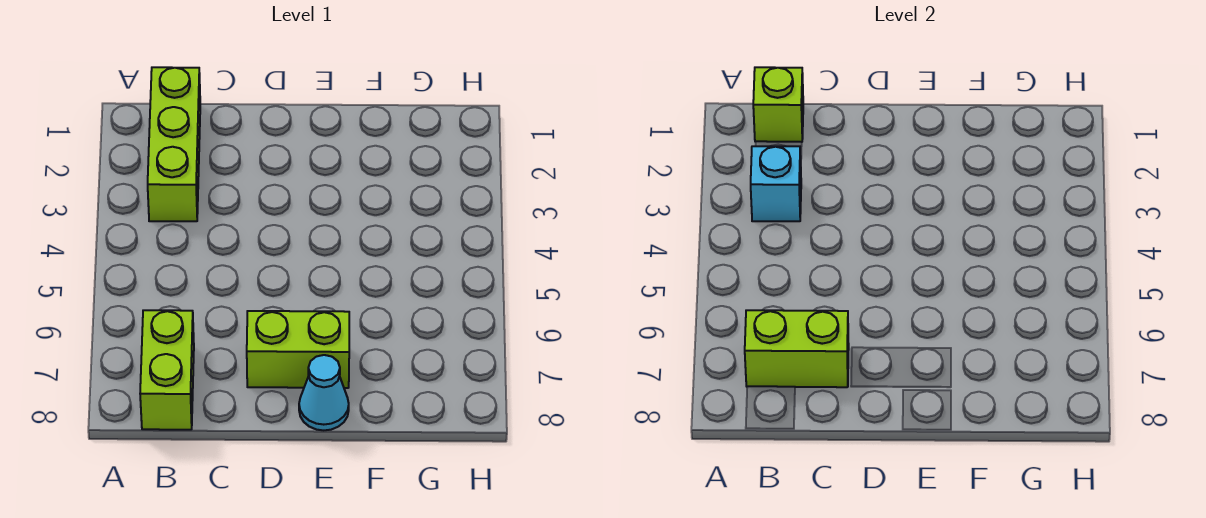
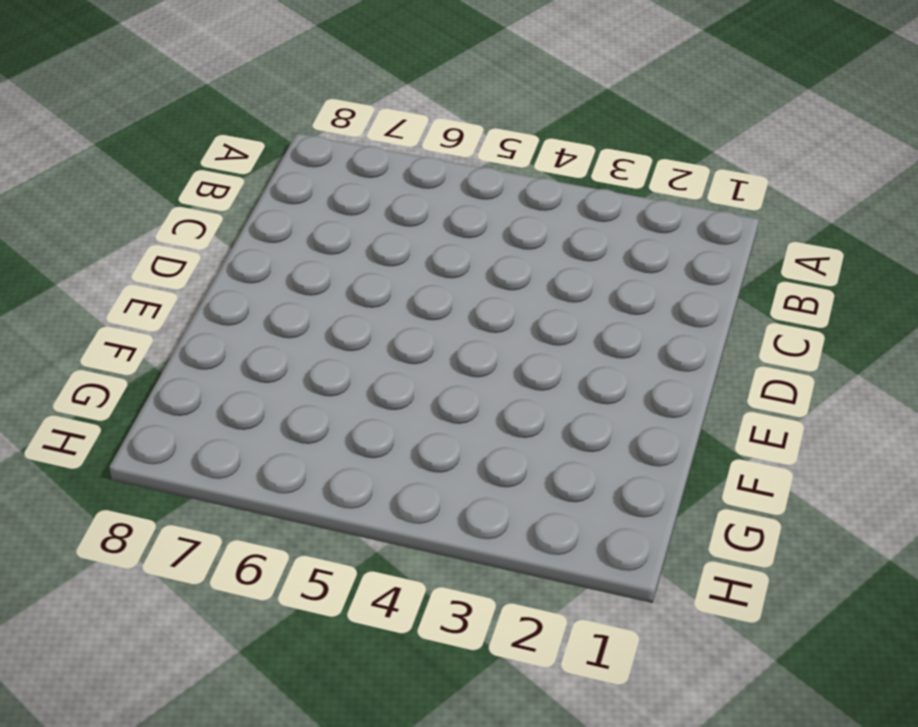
none -> lime brick B1:B3 level 1
none -> lime brick B7:B8 level 1

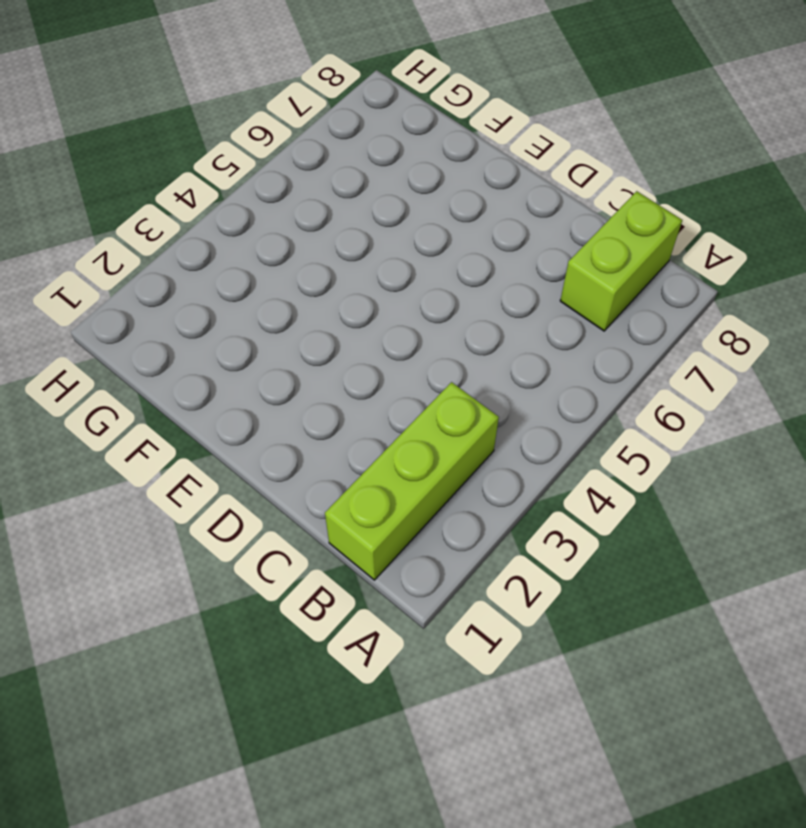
none -> lime brick D7:E7 level 1
none -> cyan cone E8 level 1

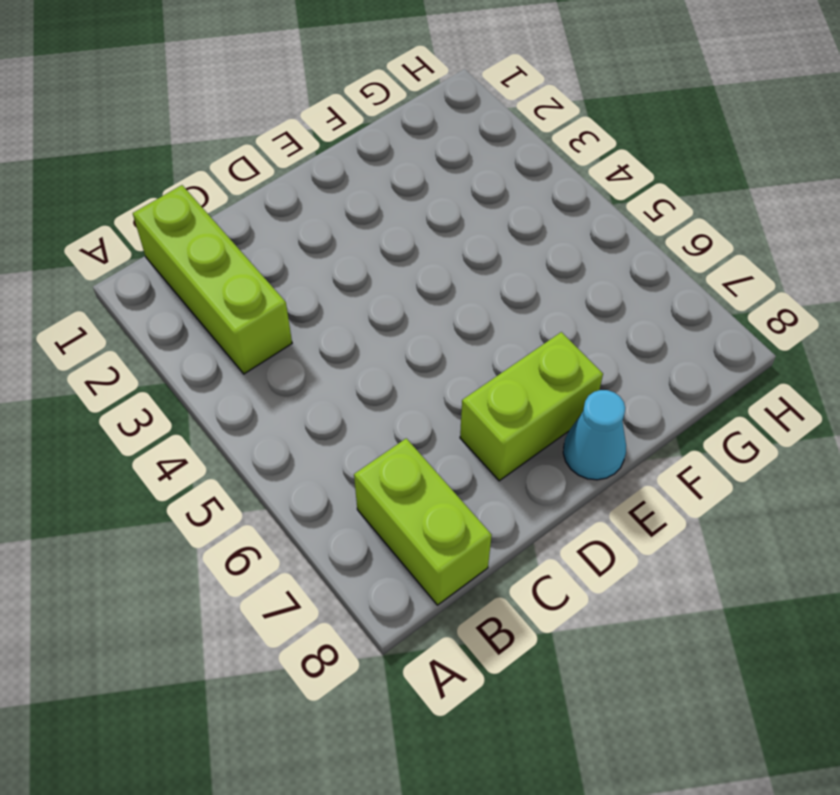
none -> lime brick B1 level 2
none -> cyan brick B3 level 2

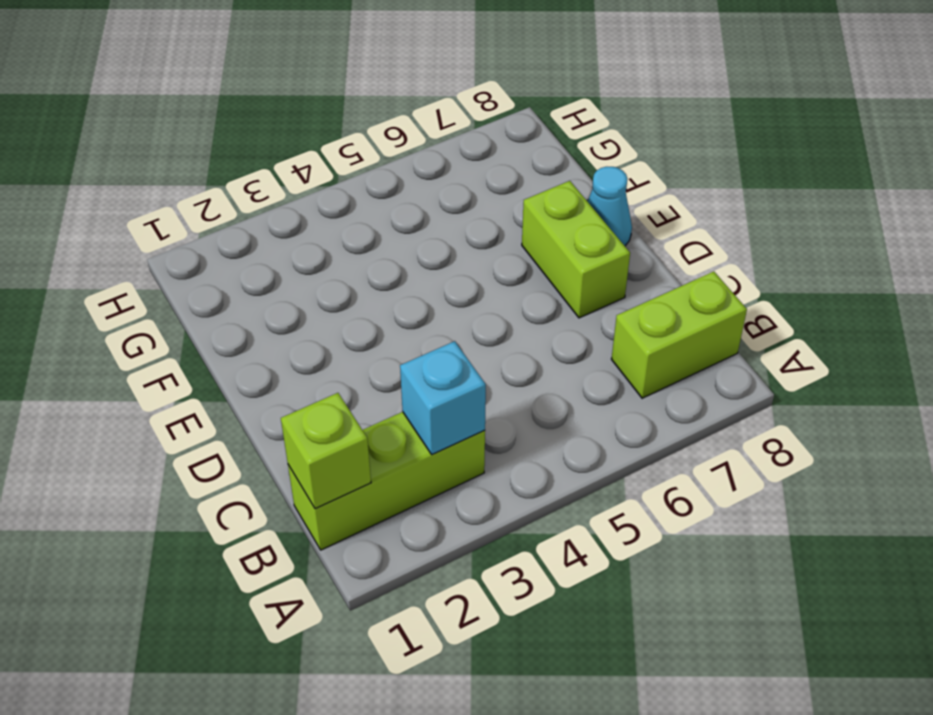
none -> lime brick B7:C7 level 2

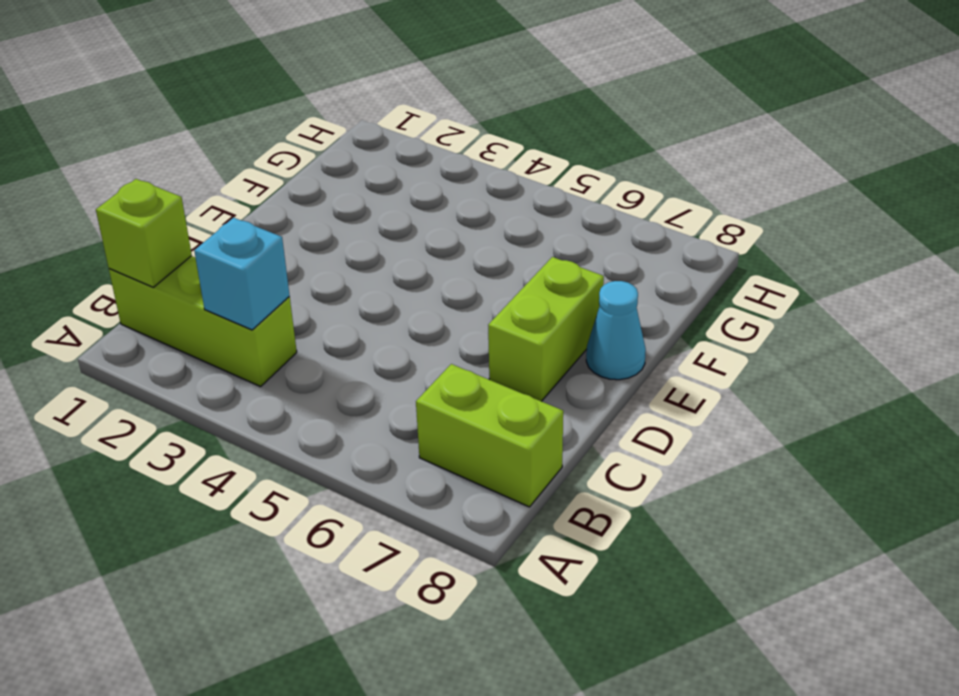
none -> lime brick B7:C7 level 2

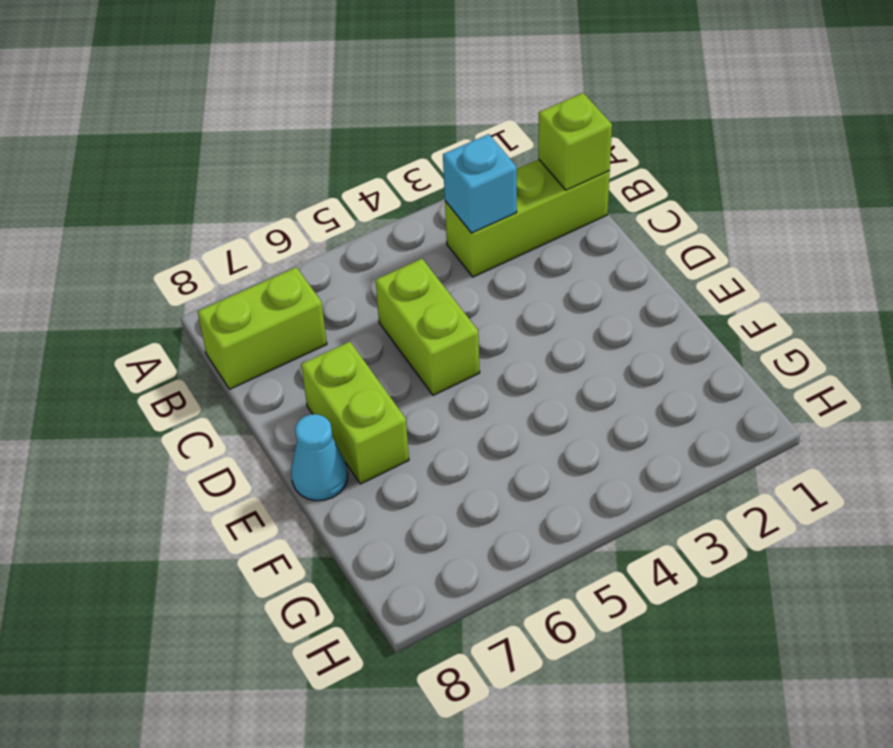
lime brick C5:D5 level 1 -> lime brick B7:C7 level 2

